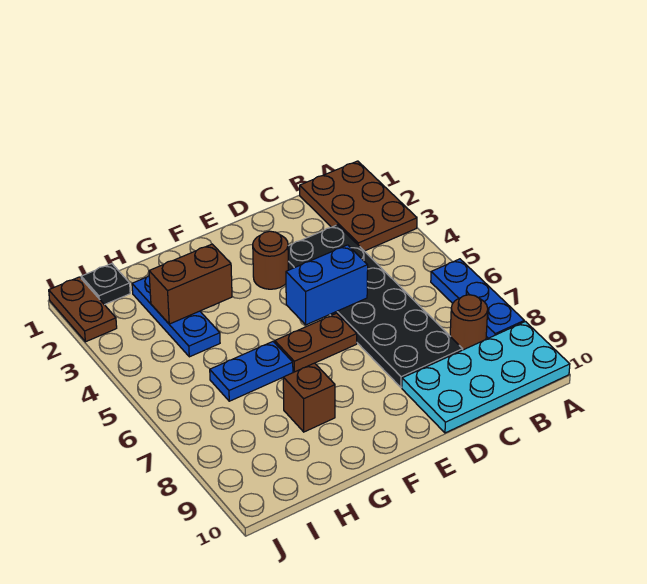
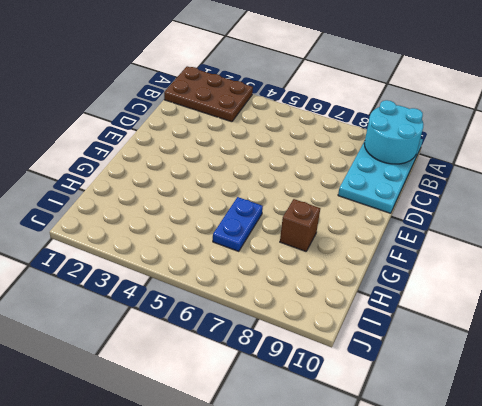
cyan round brick A9:B10 level 2 -> none
none -> blue plate A6:A8 level 1
none -> brown round brick B8 level 1
none -> black plate C3:D8 level 1

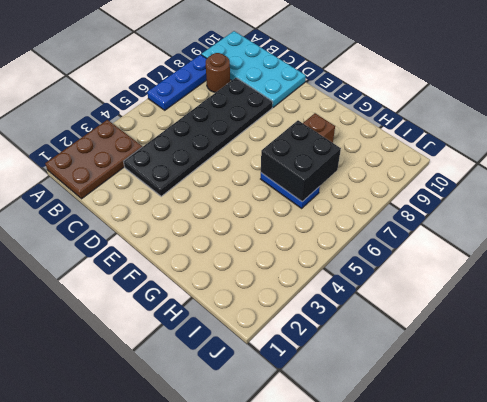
black brick G6:H7 level 2 -> none
none -> brown round brick E3 level 1
none -> brown plate E6:F6 level 1
none -> blue plate H2:H4 level 1

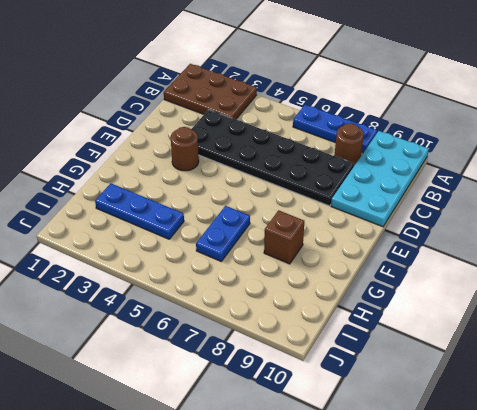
none -> brown plate E6:F6 level 1
none -> black plate I1 level 1
none -> brown plate J1:J2 level 1

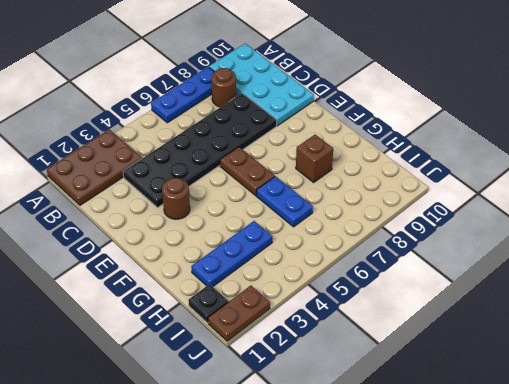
none -> blue brick D5:E5 level 2
none -> brown brick G3:H3 level 2

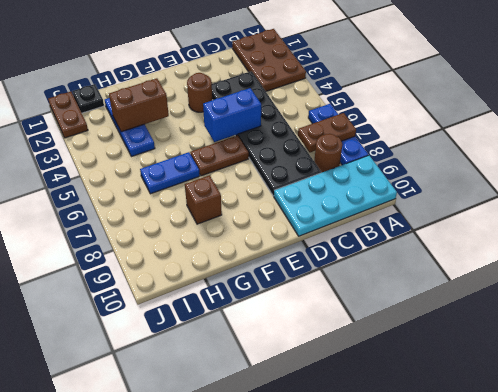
brown plate A7:B7 level 2 -> none

